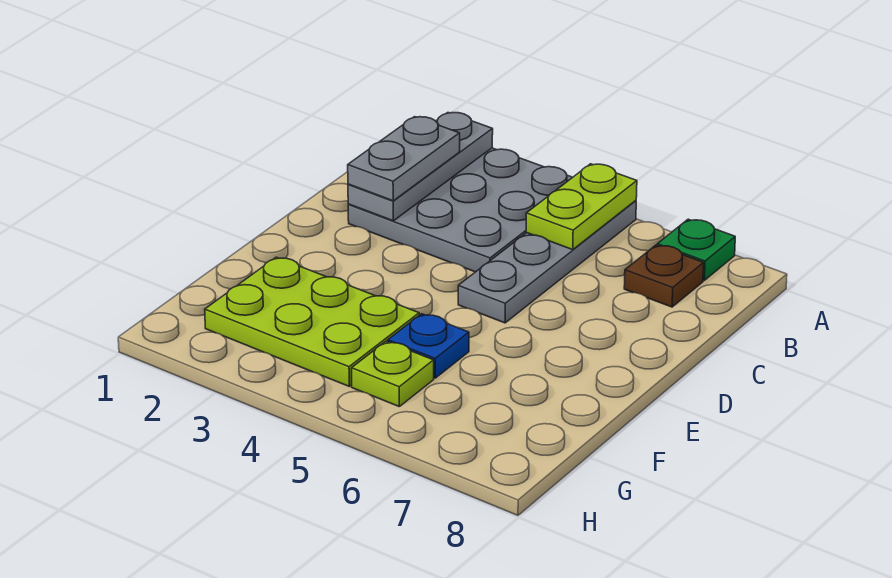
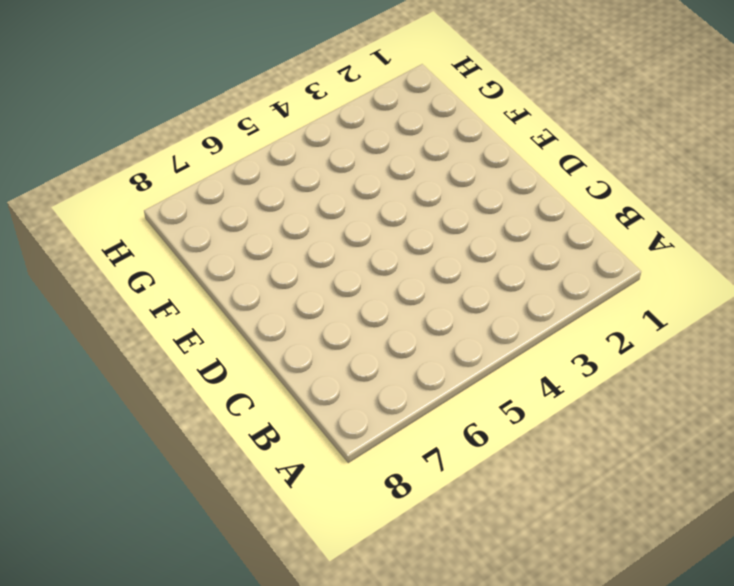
none -> grey plate A2:C4 level 1
none -> grey plate A5:D5 level 1

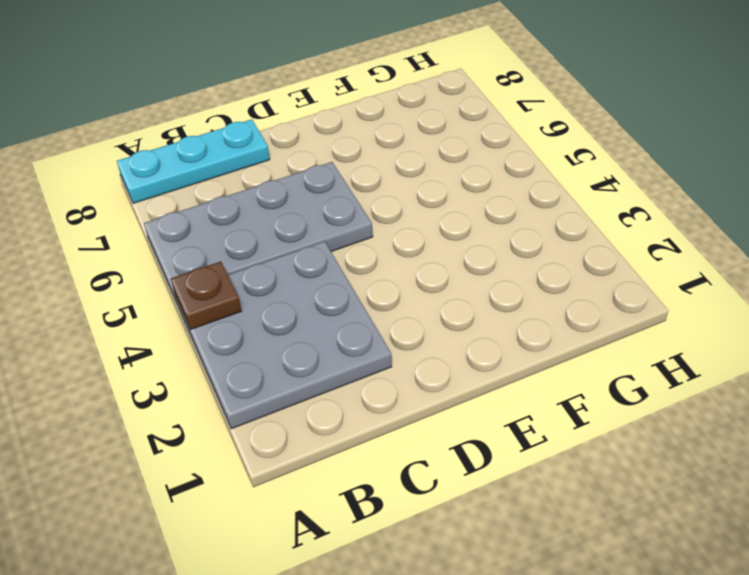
brown plate A4 level 2 -> brown plate B7 level 1
grey plate A5:D6 level 1 -> grey plate A5:D5 level 1
cyan plate A8:C8 level 1 -> none
none -> green plate A7 level 1
none -> lime plate F2:G4 level 1

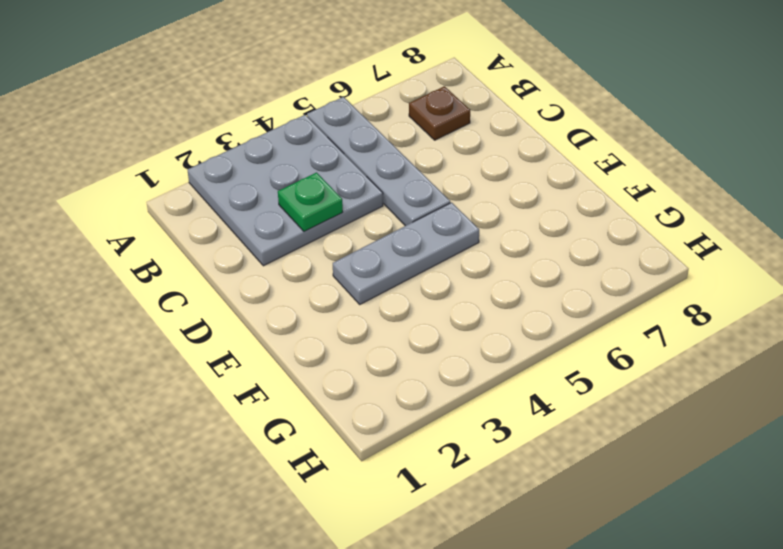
green plate C3 level 2 -> green plate A7 level 1
grey plate E3:E5 level 1 -> grey plate A2:C2 level 2
none -> lime plate F2:G4 level 1
none -> blue plate F5 level 1

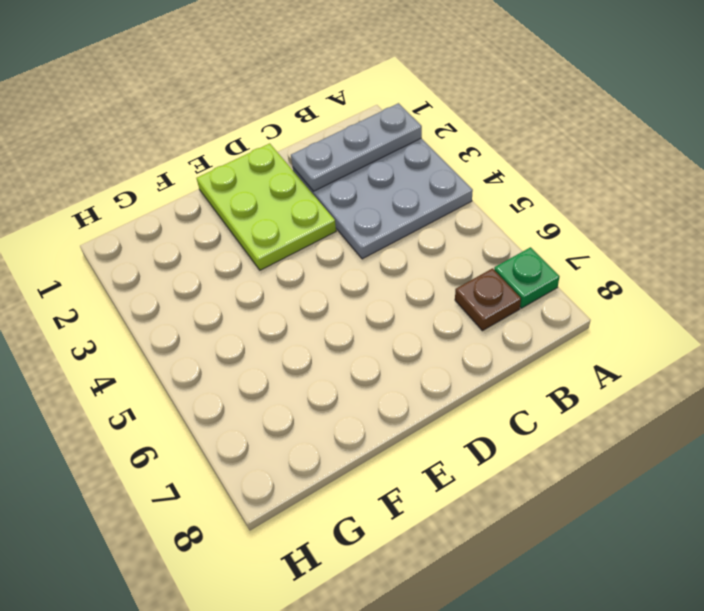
lime plate D1:E3 level 1 -> lime plate F2:G4 level 1
none -> grey plate A5:D5 level 1
none -> blue plate F5 level 1

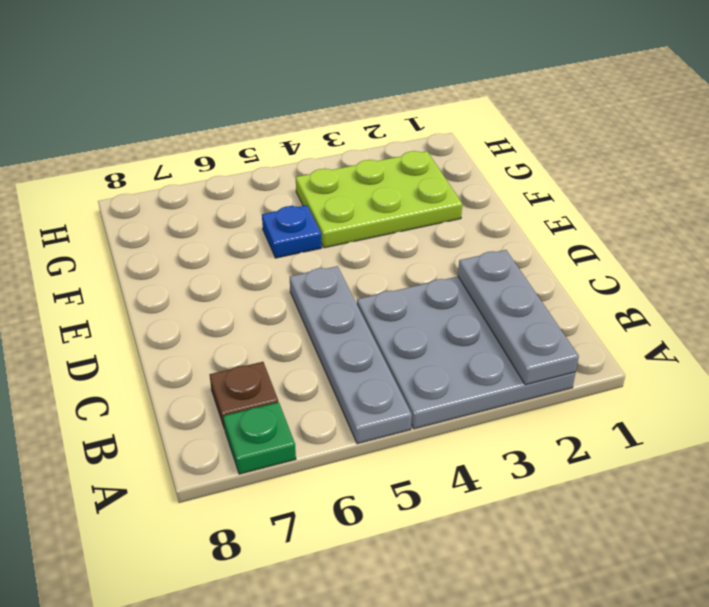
none -> lime plate G5 level 1
none -> lime plate A5:B5 level 2

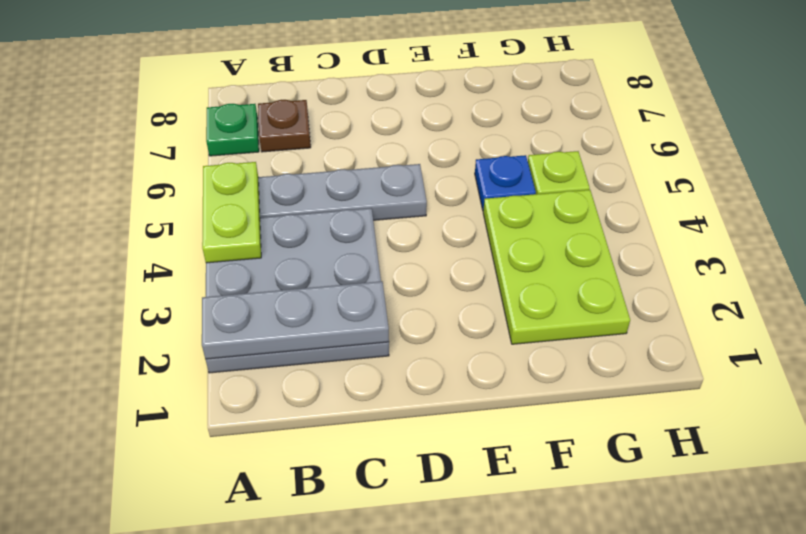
lime plate A4:A5 level 2 -> lime plate A5:B5 level 2
none -> grey plate B2:C2 level 3

